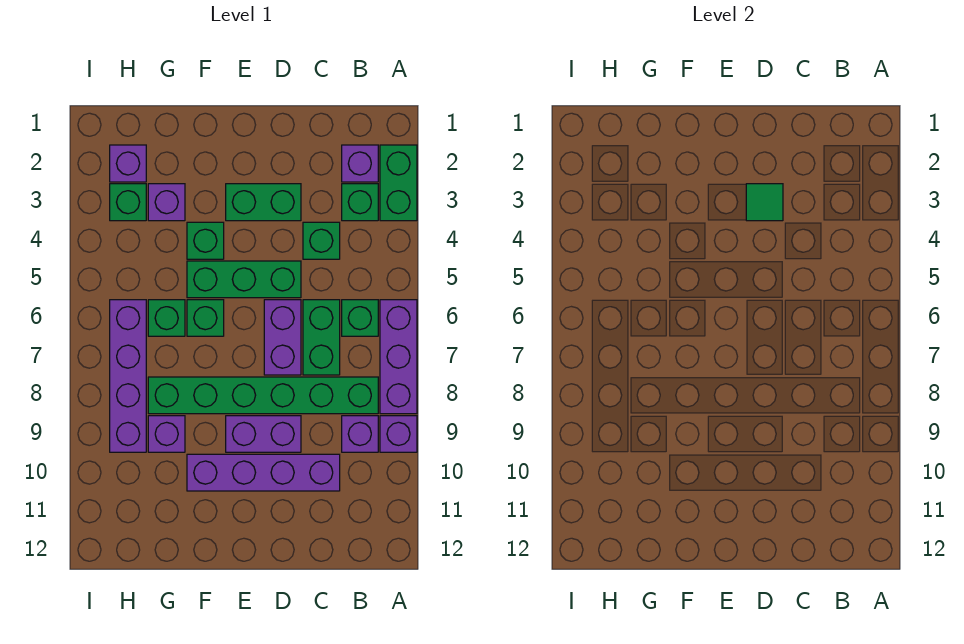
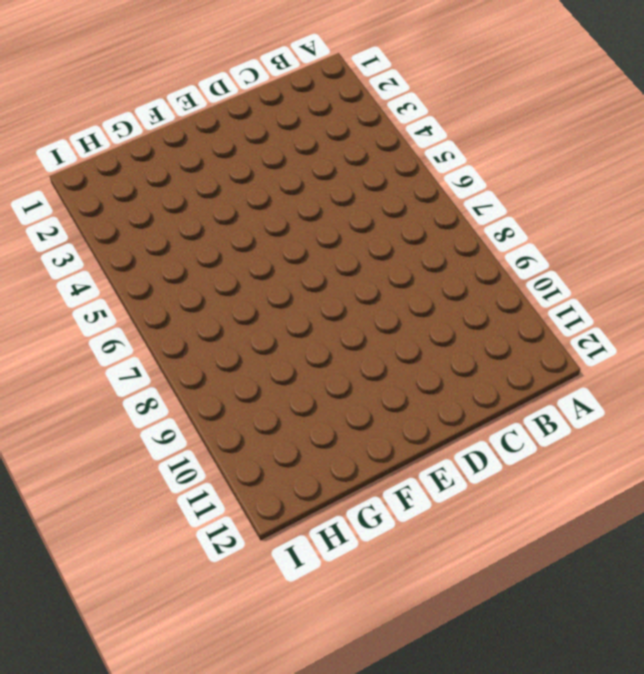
none -> green brick A2:A3 level 1
none -> purple brick A6:A8 level 1
none -> purple brick A9 level 1

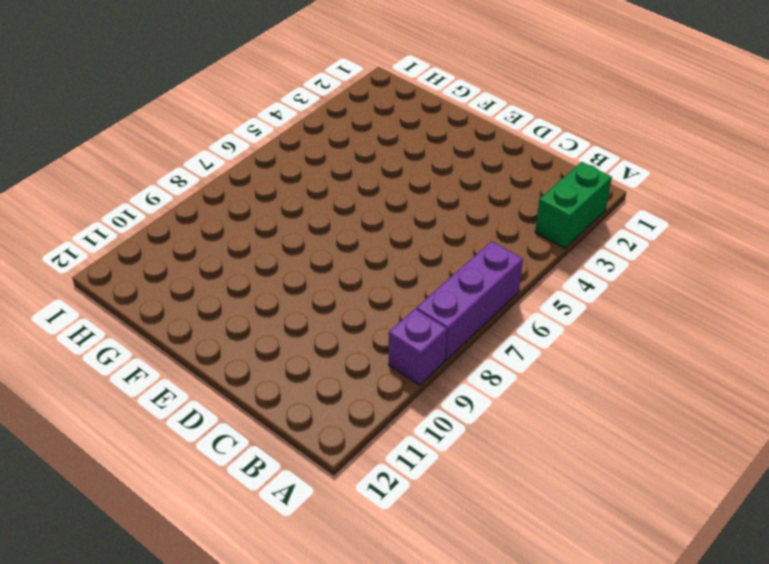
none -> purple brick B2 level 1
none -> green brick B3 level 1
none -> green brick B6 level 1

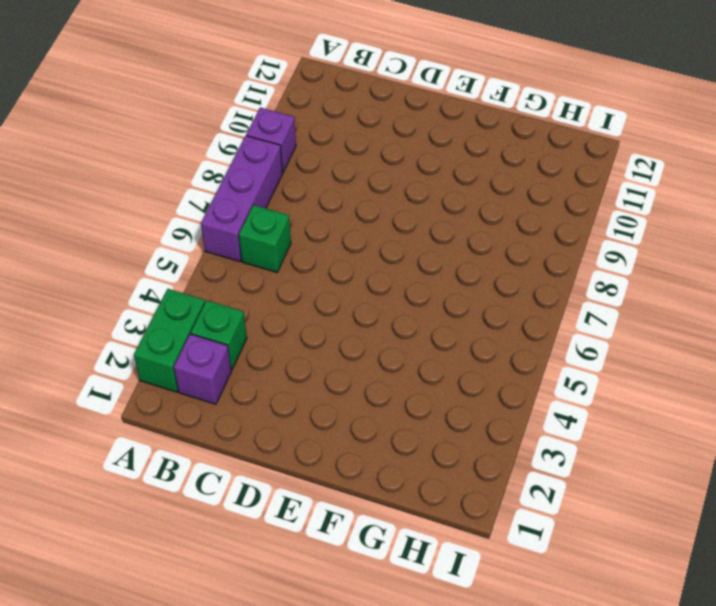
none -> green brick B8:G8 level 1
none -> purple brick B9 level 1
none -> green brick C4 level 1

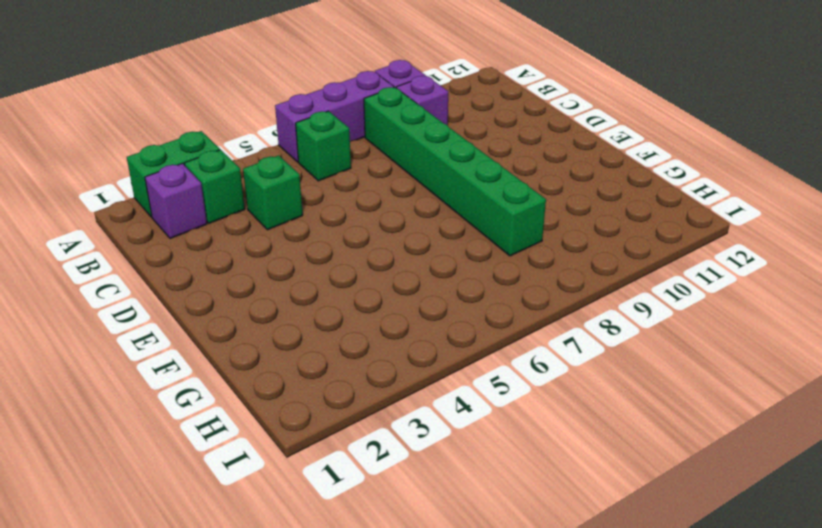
none -> green brick C6:C7 level 1
none -> purple brick C10:F10 level 1
none -> green brick D3:E3 level 1

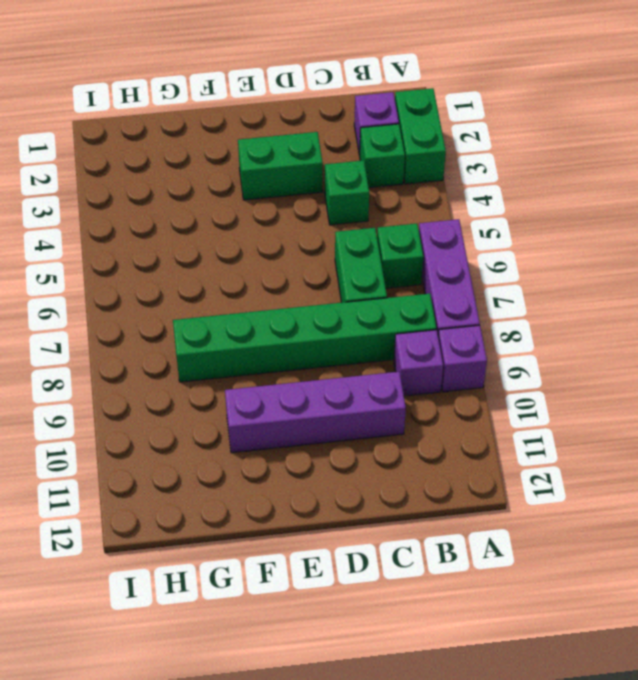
none -> green brick D5:F5 level 1
none -> purple brick D6:D7 level 1
none -> purple brick D9:E9 level 1

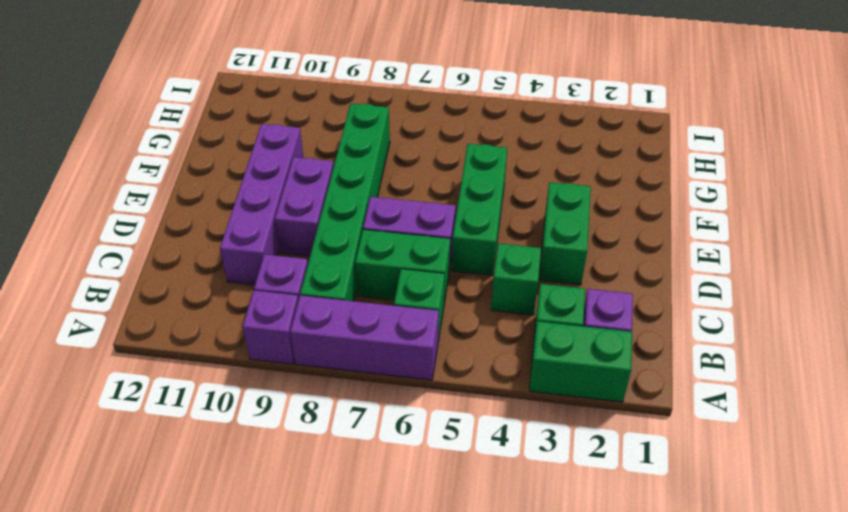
none -> green brick F4 level 1
none -> green brick F6 level 1
none -> purple brick G3 level 1

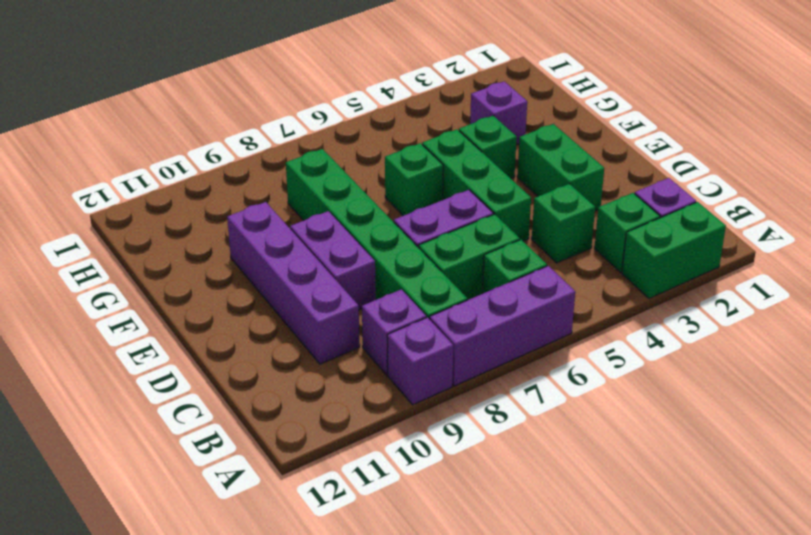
none -> green brick G6 level 1
none -> purple brick G9 level 1
none -> purple brick H2 level 1

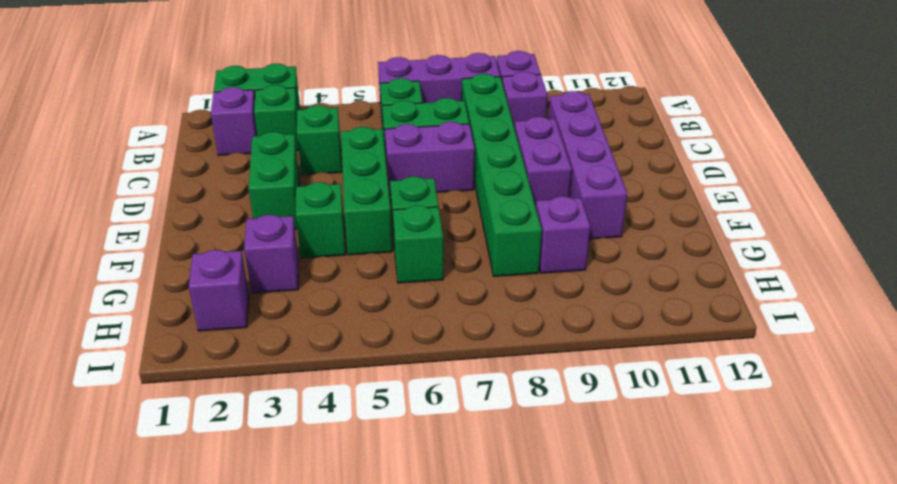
none -> green brick H3 level 1
none -> purple brick H6:H9 level 1
none -> green tile D3 level 2

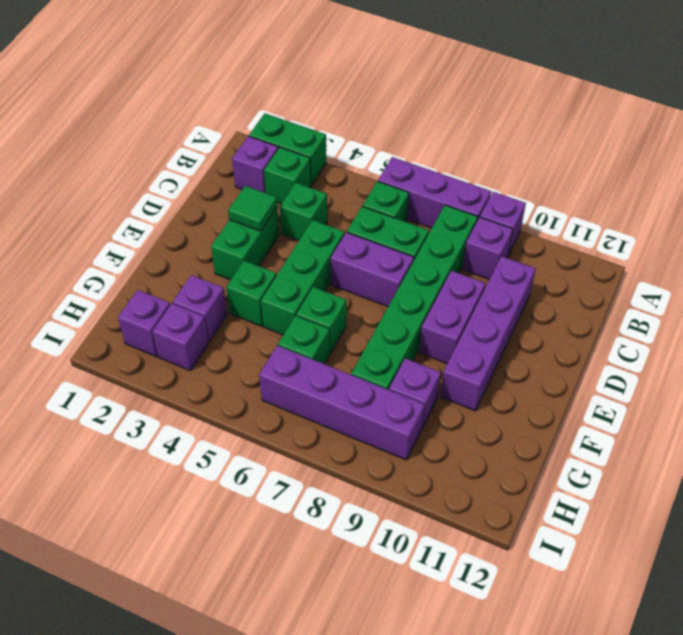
purple brick H3 level 1 -> green brick H3 level 1

